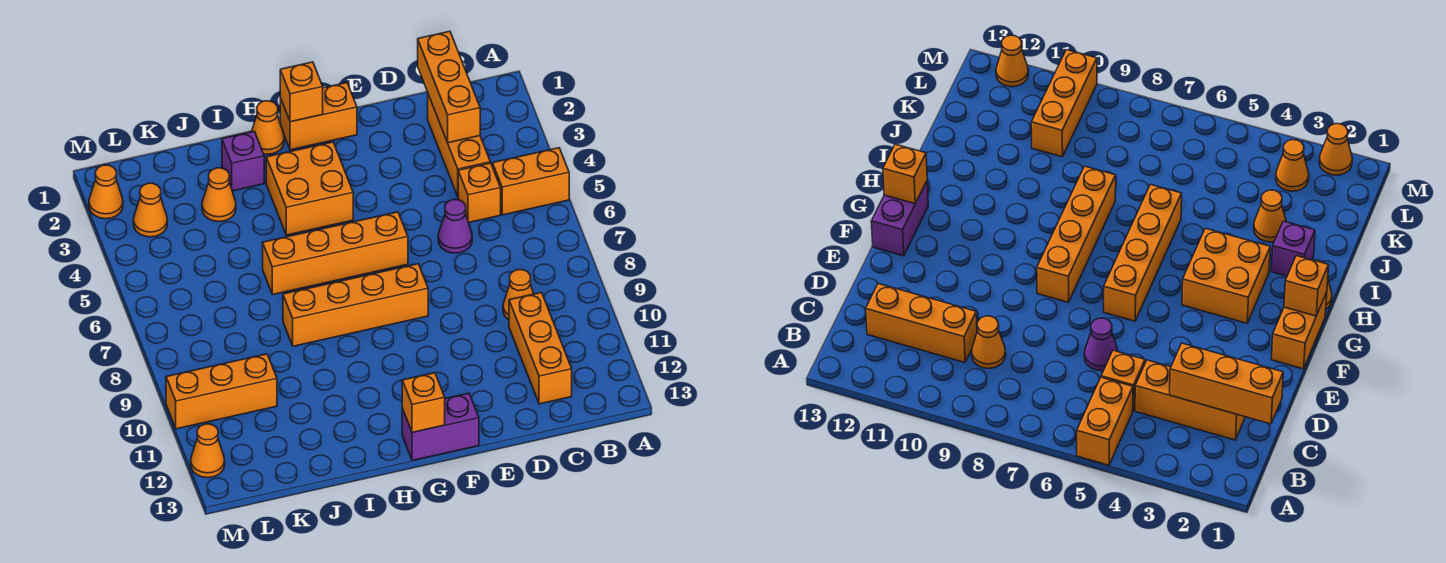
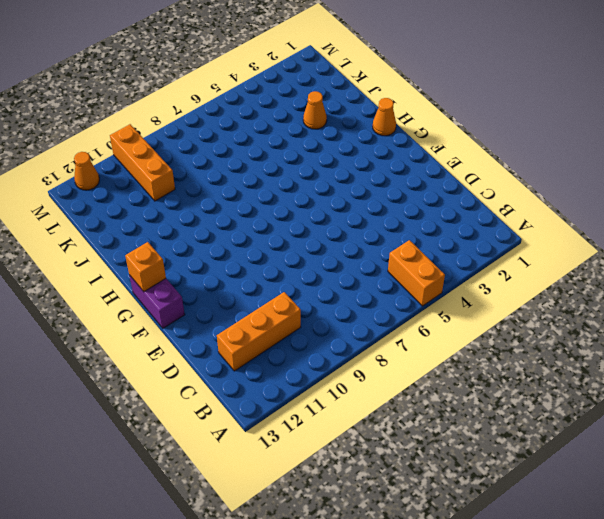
none -> orange brick C2:C4 level 1
none -> orange brick C5 level 1
none -> orange cone C9 level 1

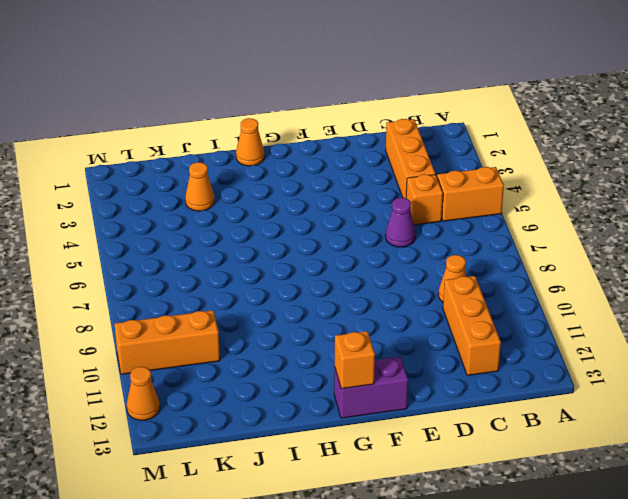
none -> orange brick F1:G1 level 1
none -> orange brick F6:I6 level 1
none -> orange brick F8:I8 level 1

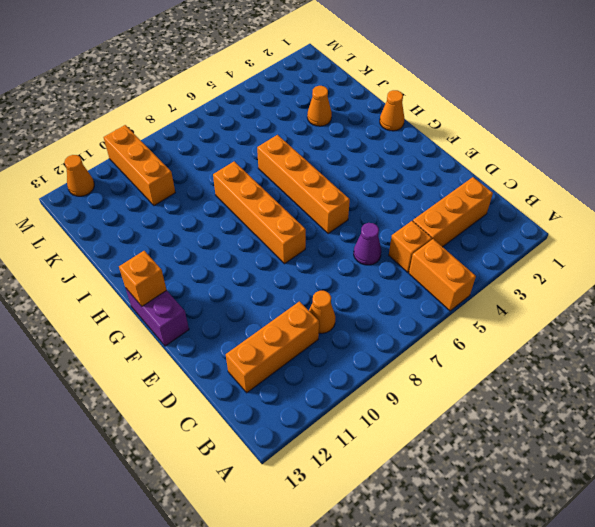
none -> orange brick F1:G1 level 1
none -> orange brick G3:H4 level 1
none -> purple brick I2 level 1

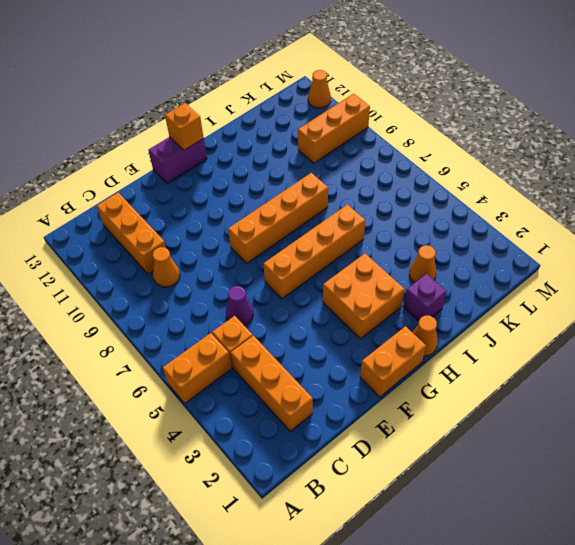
none -> orange cone L3 level 1
none -> orange cone M2 level 1
none -> orange brick C1:C3 level 2

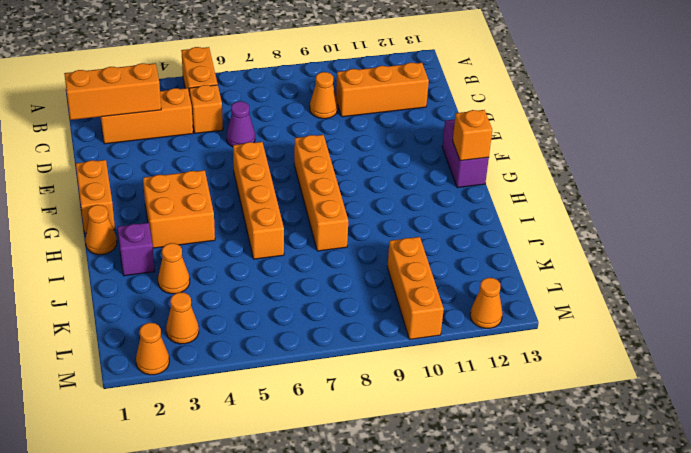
none -> orange brick G1 level 2

